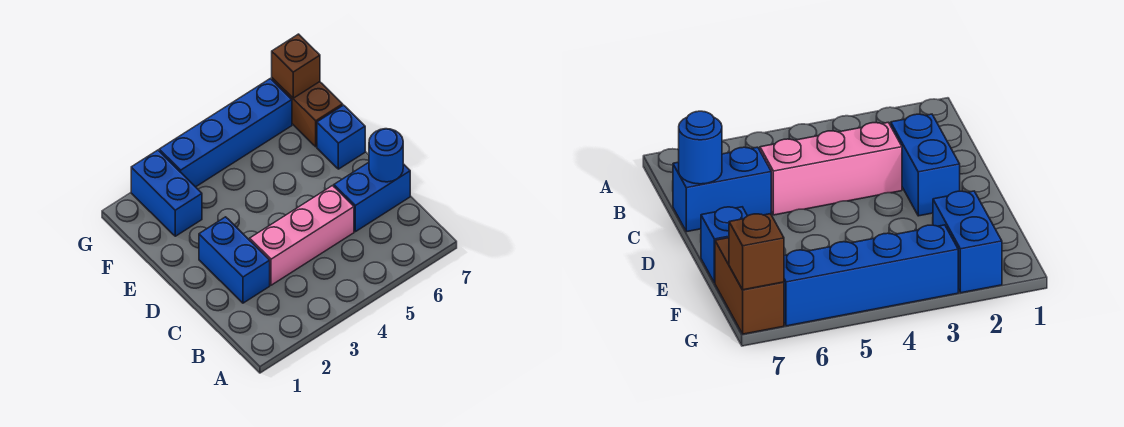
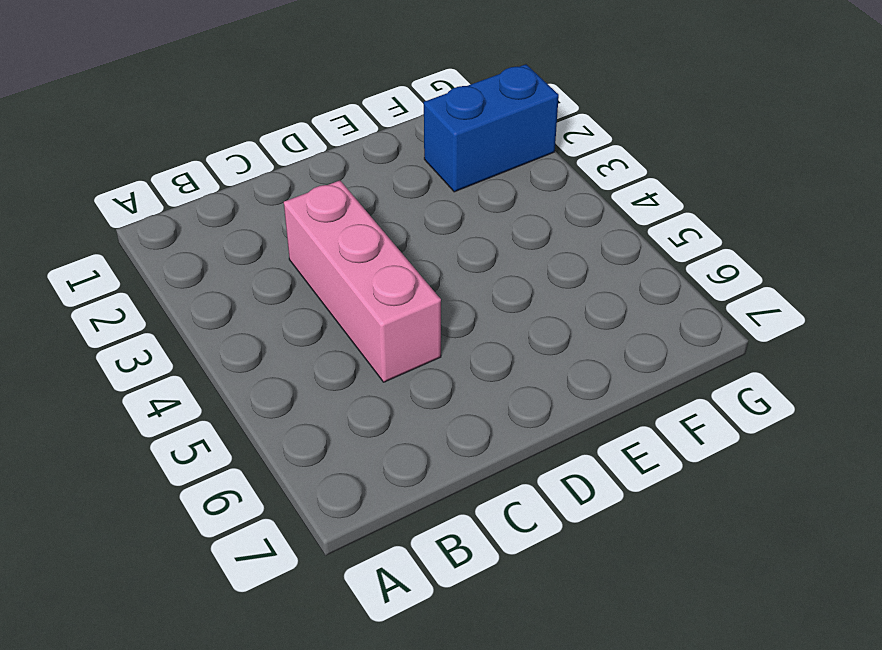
none -> blue brick C2:D2 level 1
none -> blue brick C6:C7 level 1

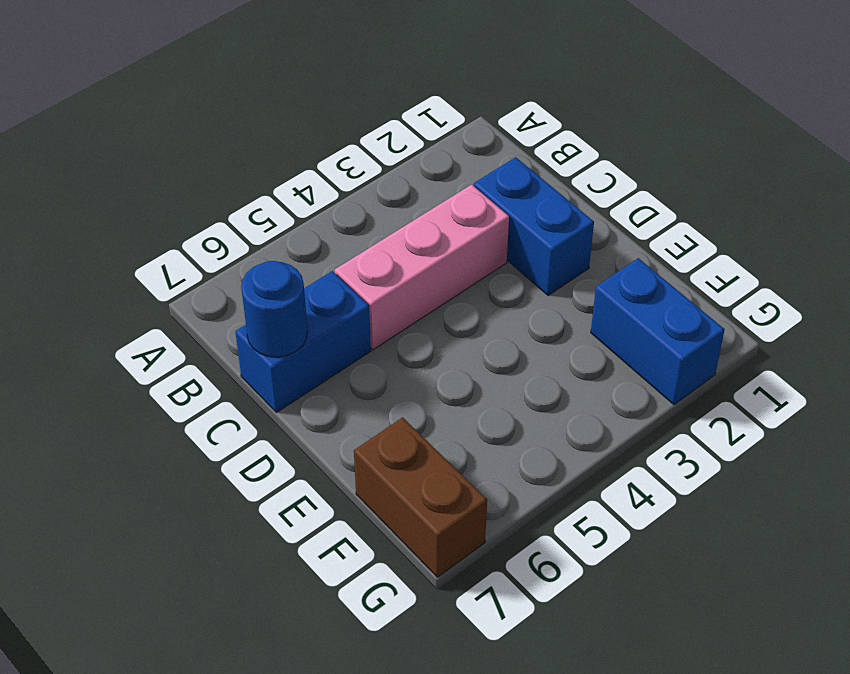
none -> blue brick E7 level 1
none -> blue brick G3:G6 level 1

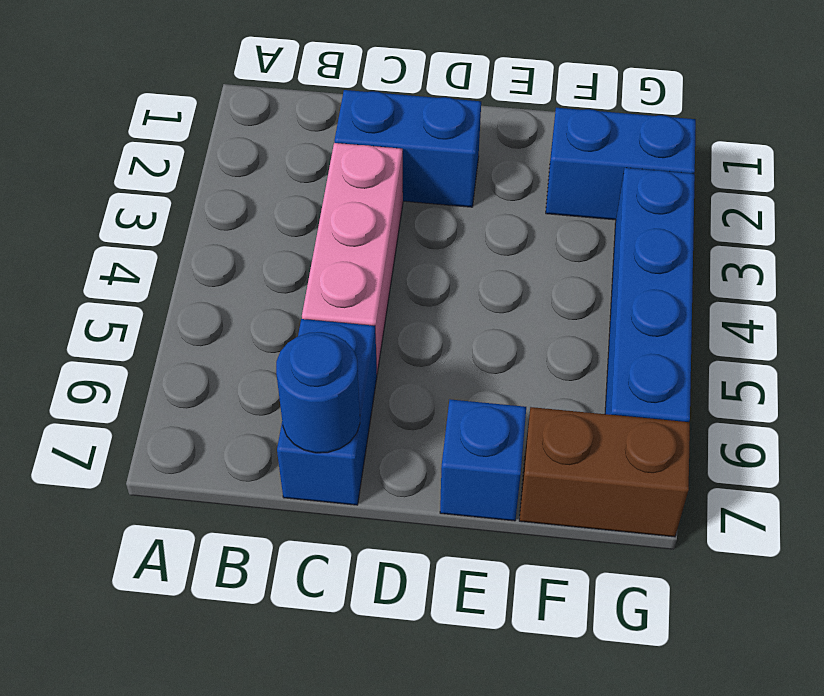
none -> brown brick G7 level 2

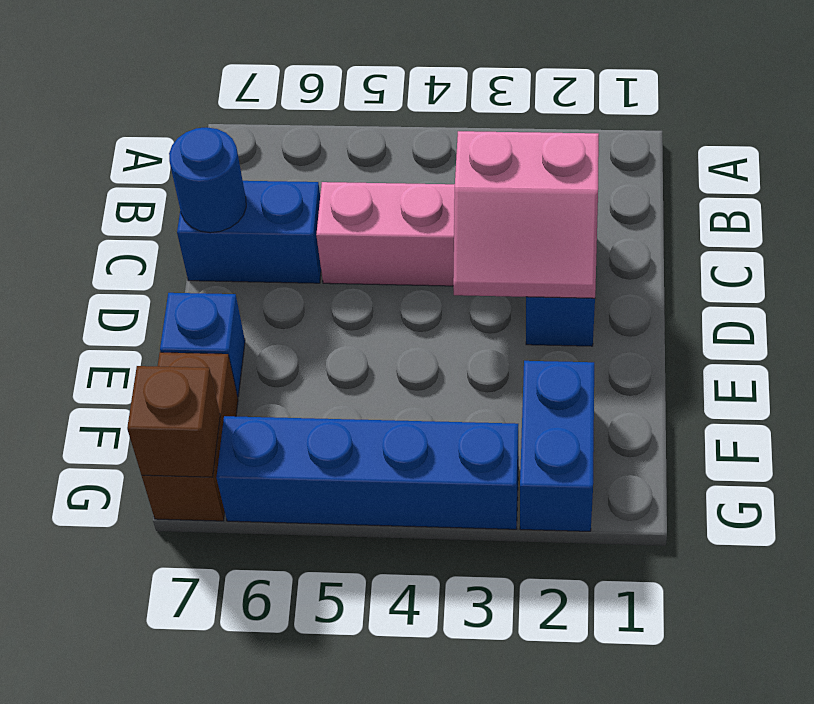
pink slope C2:D3 level 2 top C -> none

